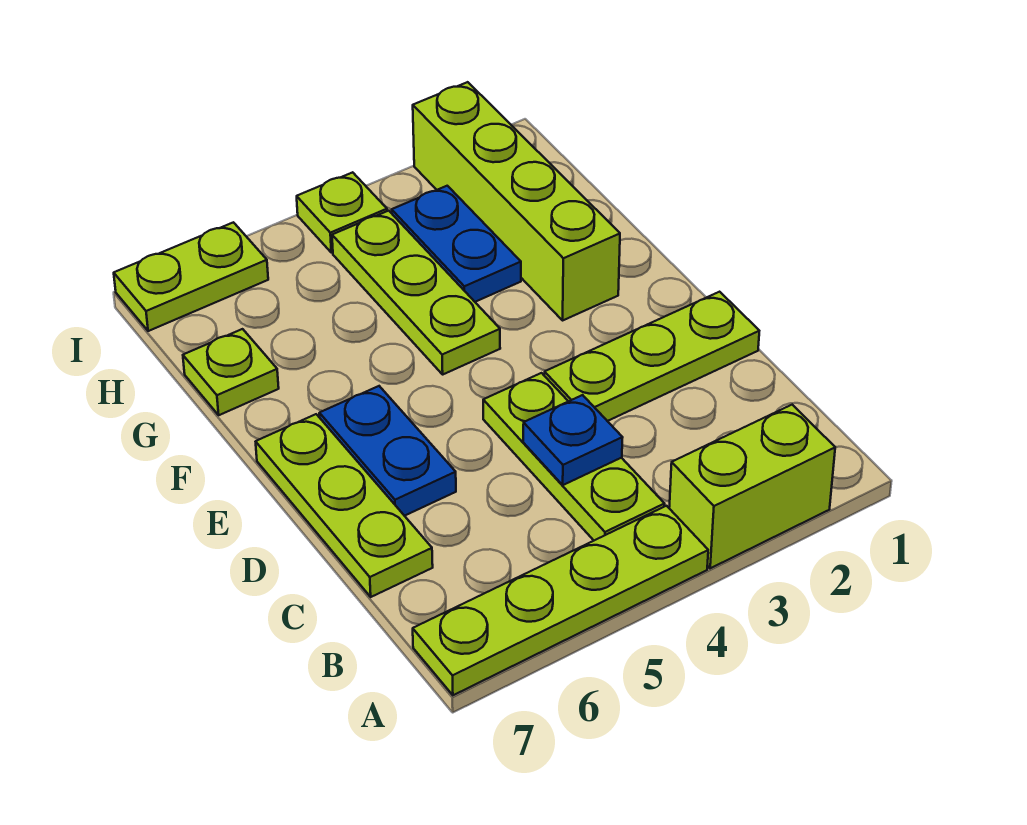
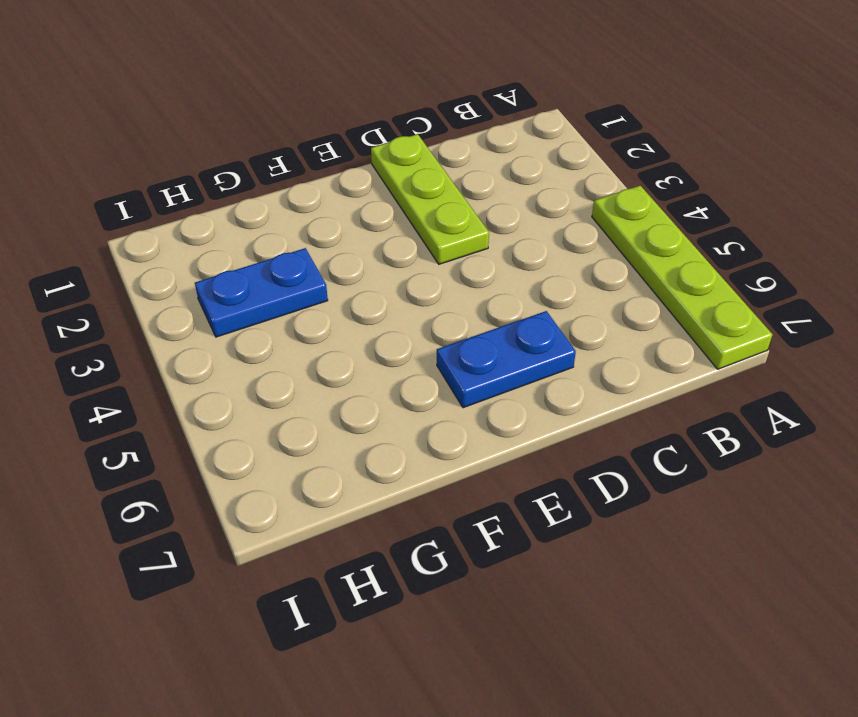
none -> lime brick A2:A3 level 1
none -> lime plate B4:D4 level 1
none -> lime plate C7:E7 level 1

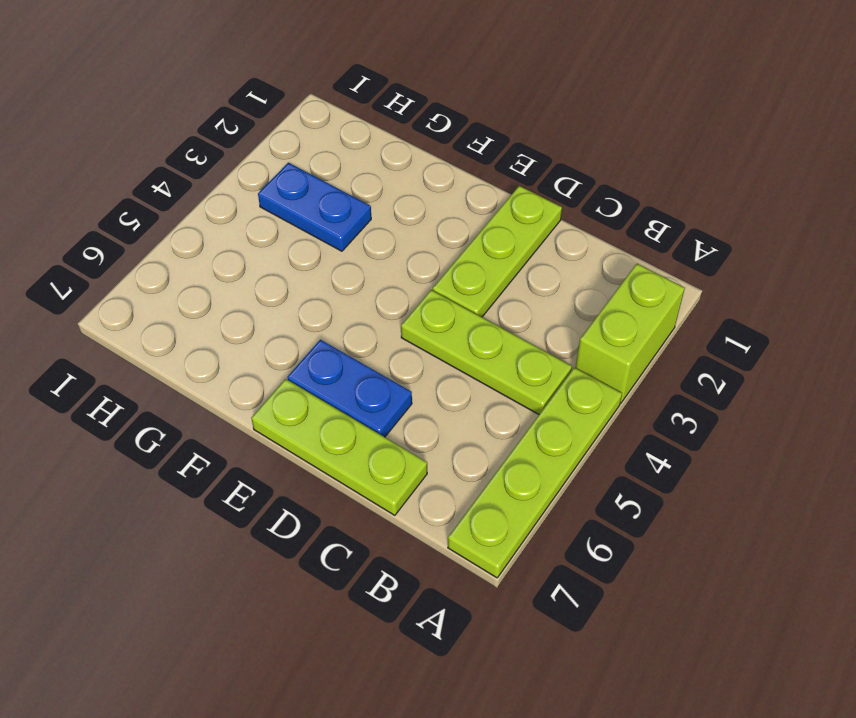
none -> lime brick F2:I2 level 1
none -> lime plate F4:H4 level 1
none -> lime plate G7 level 1

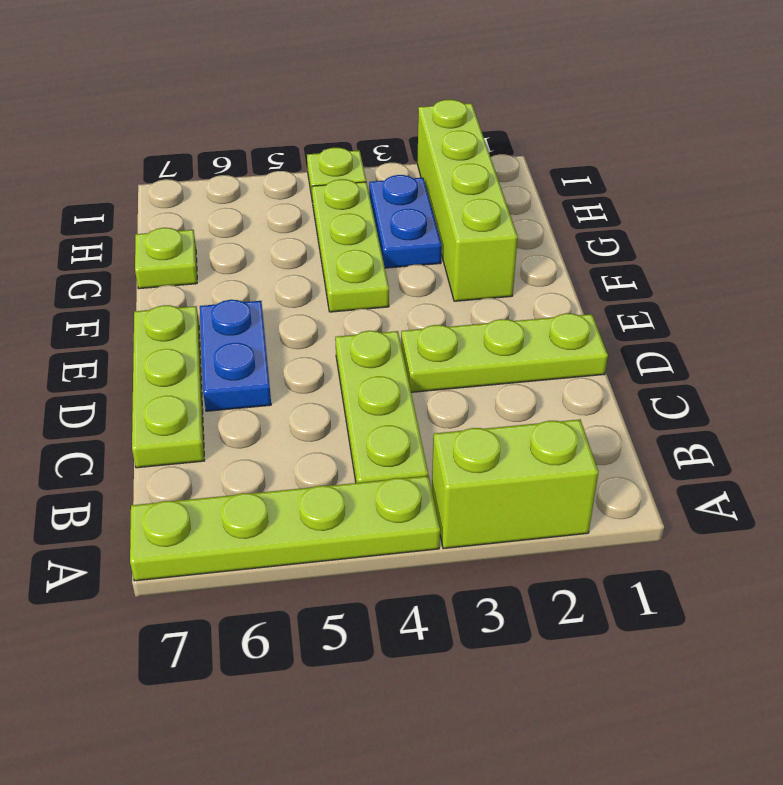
none -> lime plate I6:I7 level 1
none -> blue plate C4 level 2

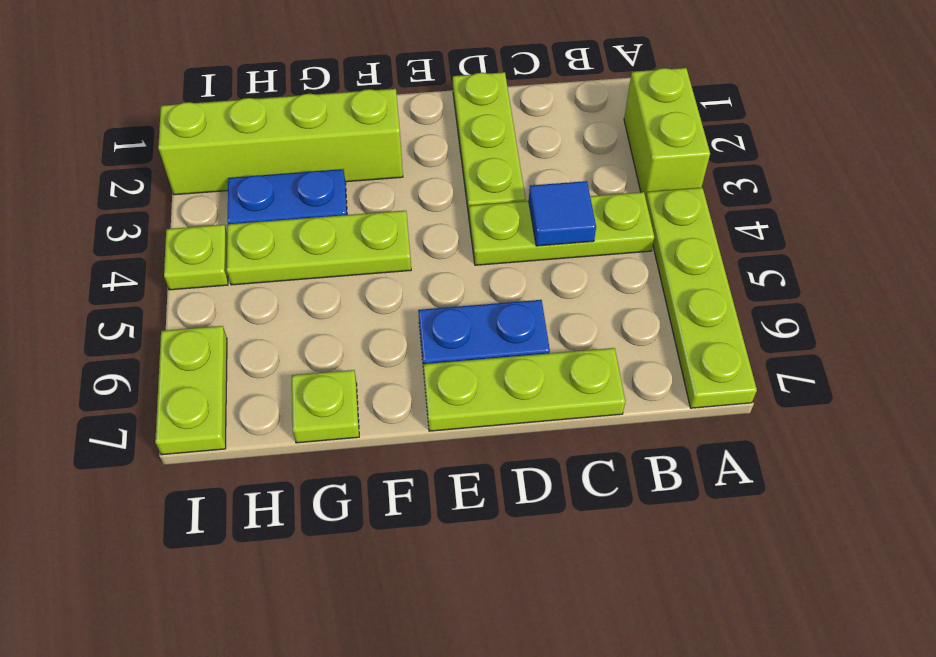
blue tile C4 level 2 -> blue plate C4 level 2

